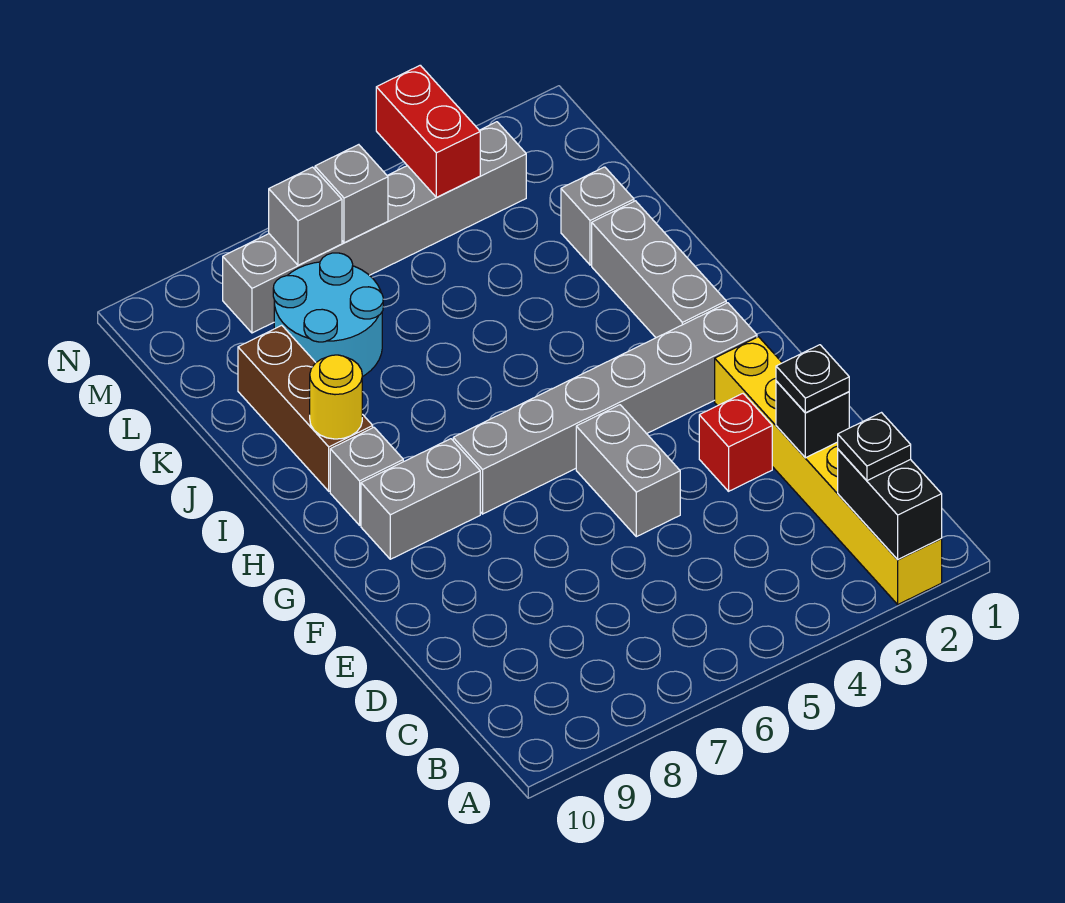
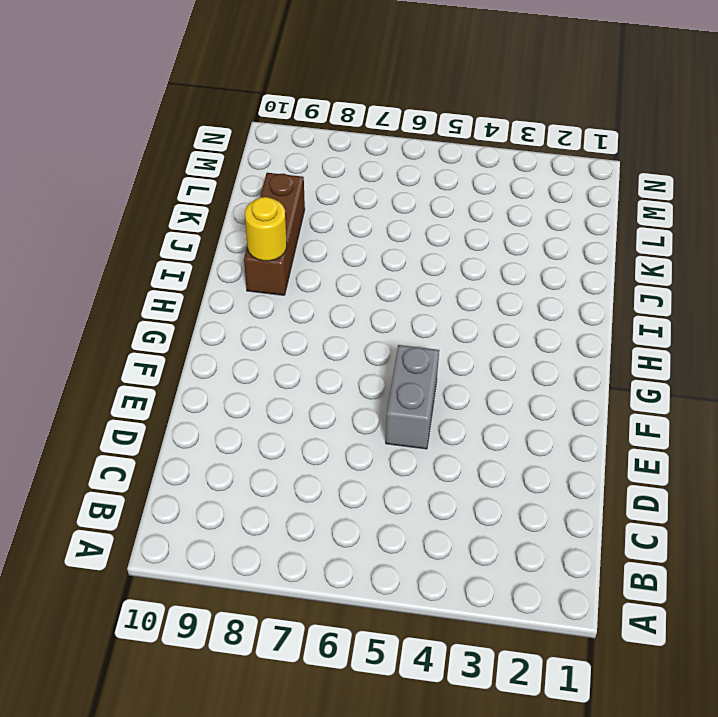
none -> yellow brick A2:F2 level 1
none -> red brick E3 level 1
none -> grey brick G2:G7 level 1

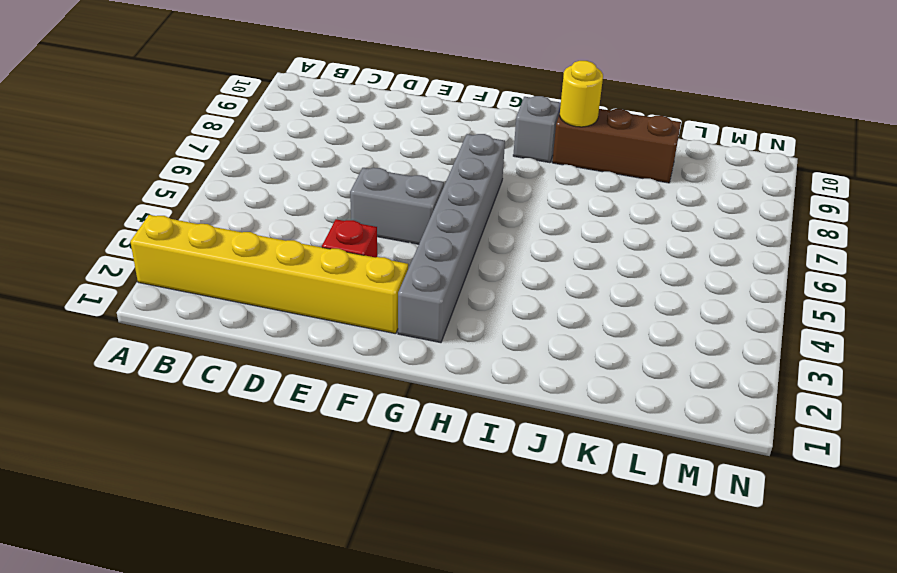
none -> grey brick G8:G9 level 1
none -> grey brick H2:J2 level 1
none -> grey brick K2 level 1

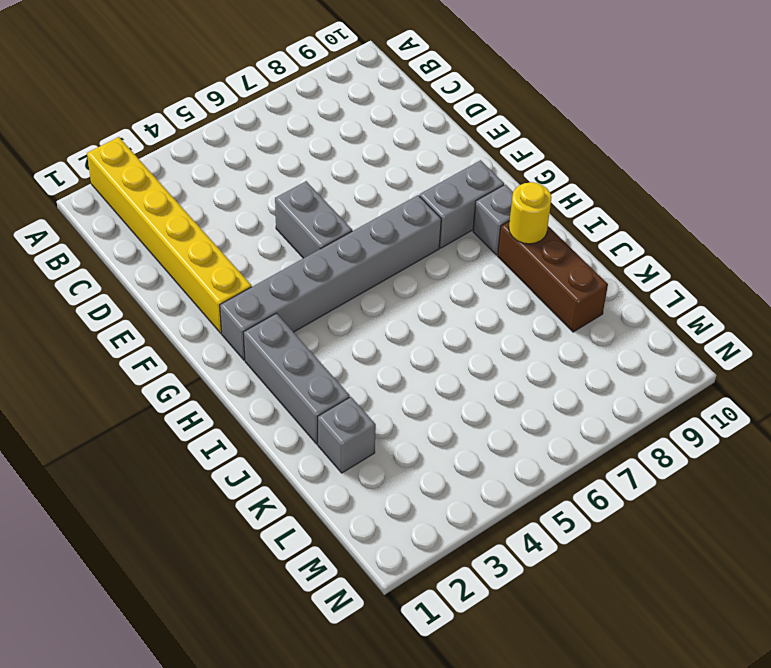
none -> red brick E3 level 1
none -> cyan round brick K7:L8 level 1
none -> grey brick M3:M8 level 1

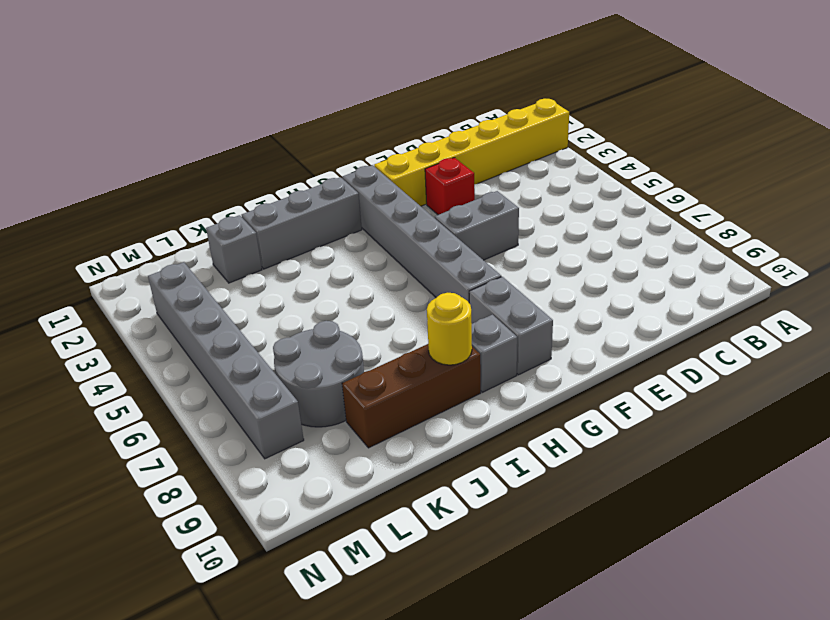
grey round brick K7:L8 level 1 -> cyan round brick K7:L8 level 1
none -> black brick A2:B2 level 2
none -> black brick D2 level 2
none -> red brick M4:N4 level 2

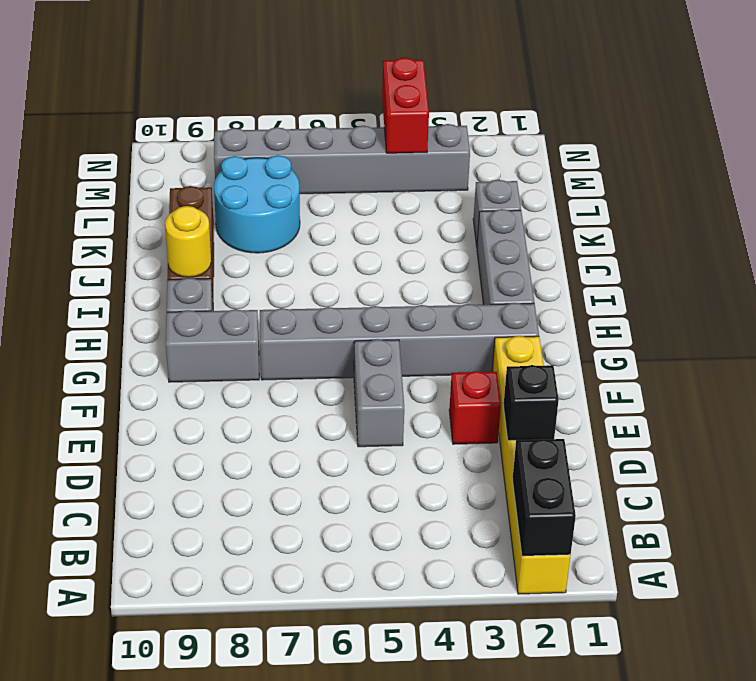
none -> grey brick M6 level 2
none -> grey brick M7 level 2
none -> black plate B2 level 3

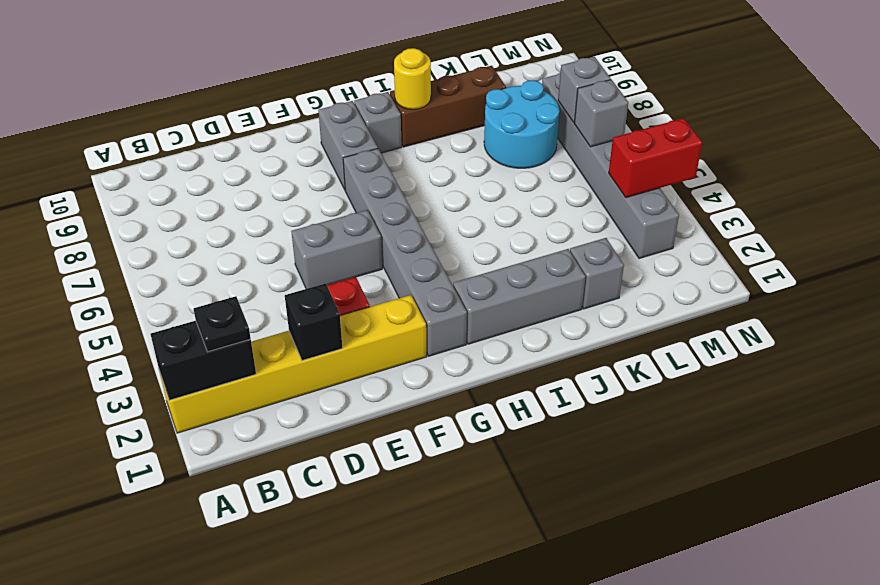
none -> black plate D2 level 3

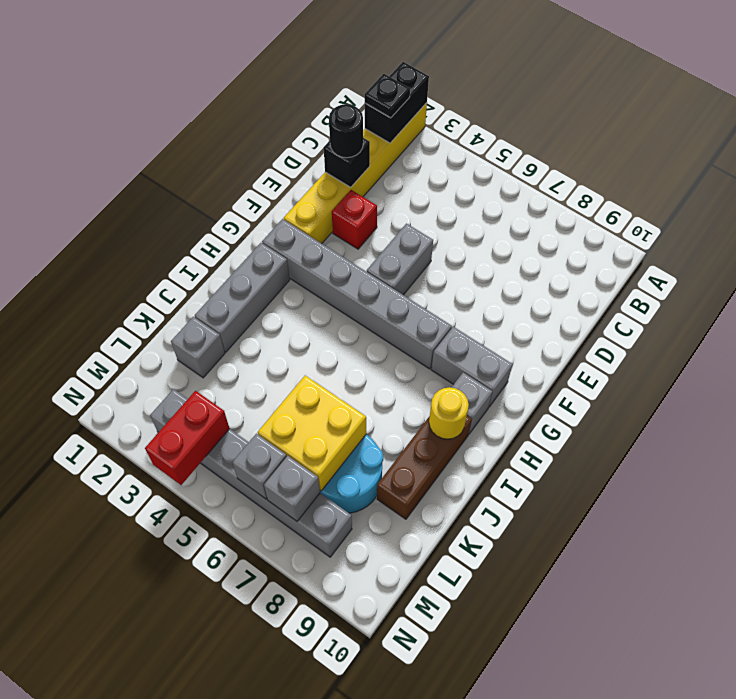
black round brick D2 level 3 -> black plate D2 level 3
yellow brick K6:L7 level 2 -> none

